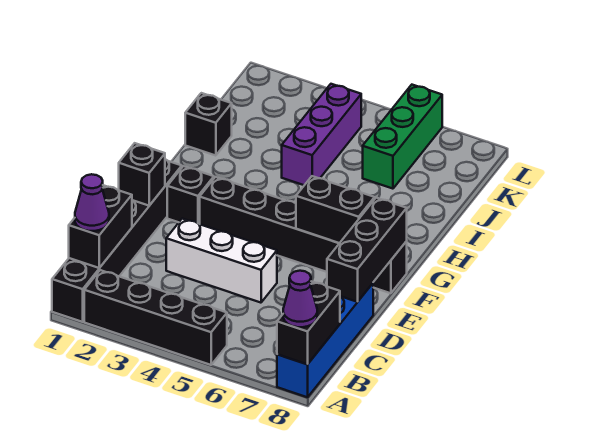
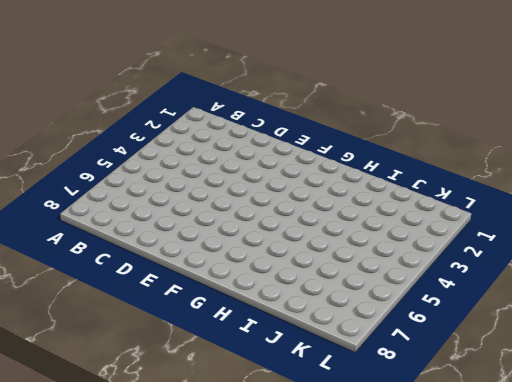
none -> black brick A1:F1 level 1
none -> black brick A2:A5 level 1
none -> blue brick A8:D8 level 1

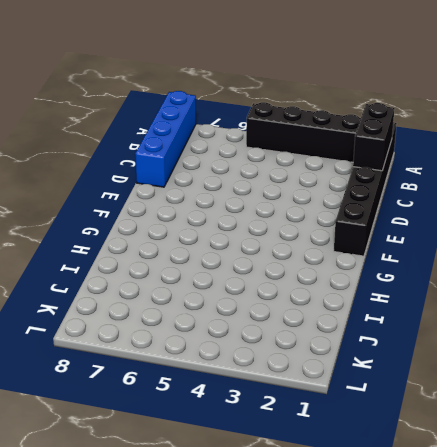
none -> white brick D3:D5 level 1
none -> black brick F2 level 1
none -> black brick F3:F8 level 1

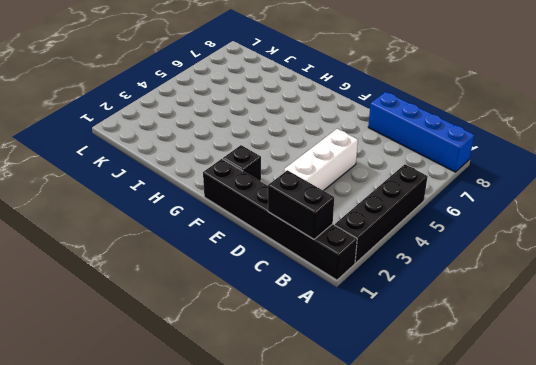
none -> black brick F3:F8 level 1
none -> black brick I1 level 1
none -> purple brick I4:K4 level 1

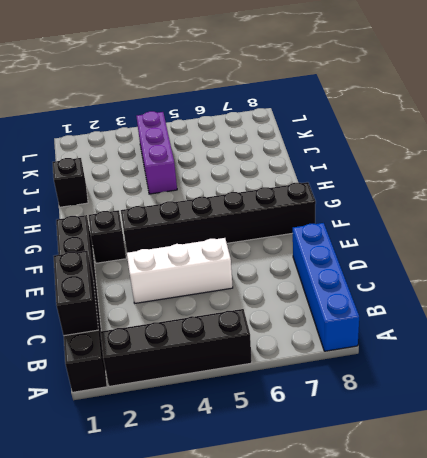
none -> green brick J6:L6 level 1
none -> black brick A8:B8 level 2
none -> black brick D8:F8 level 2

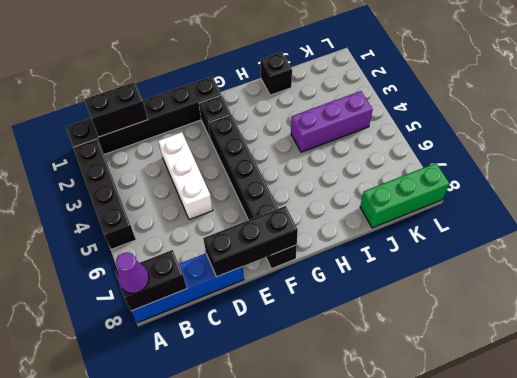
green brick J8:L8 level 1 -> green brick J6:L6 level 1
none -> black brick E1 level 2
none -> black brick F6:F7 level 2
none -> purple cone B1 level 3

